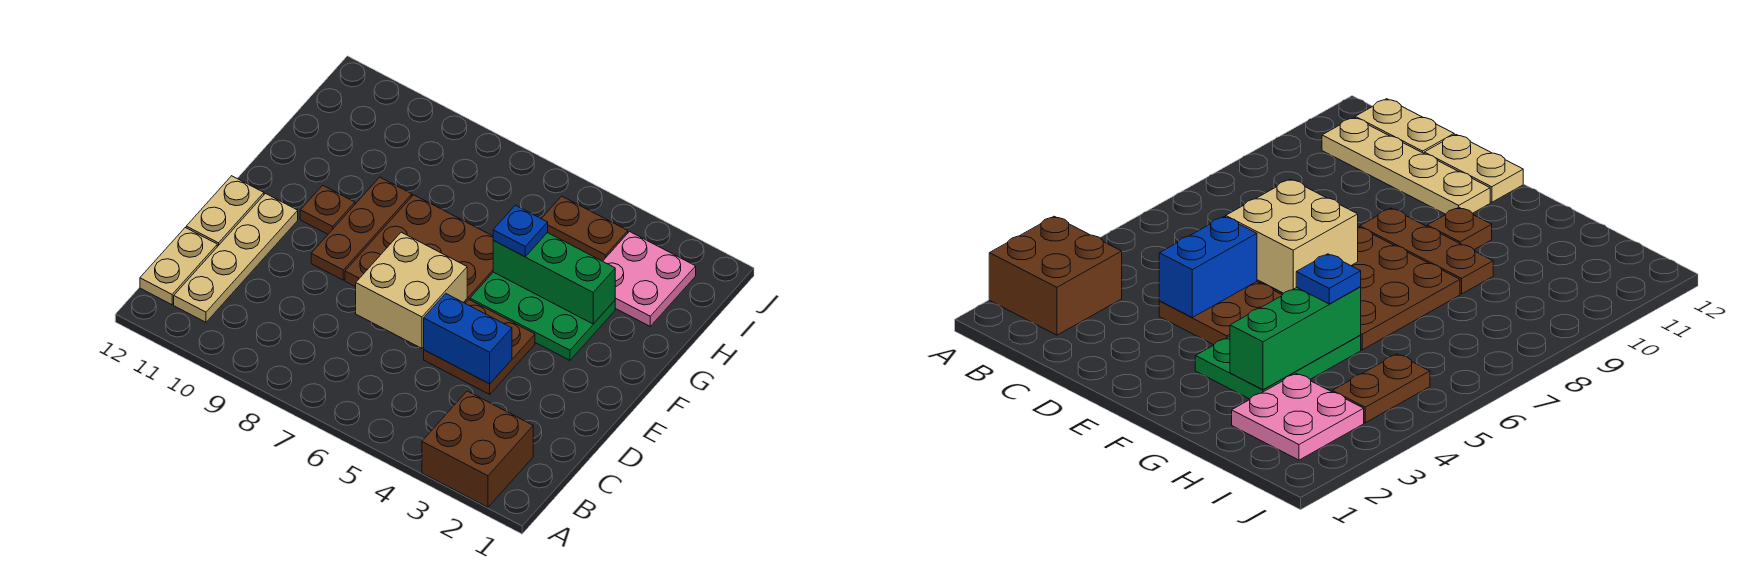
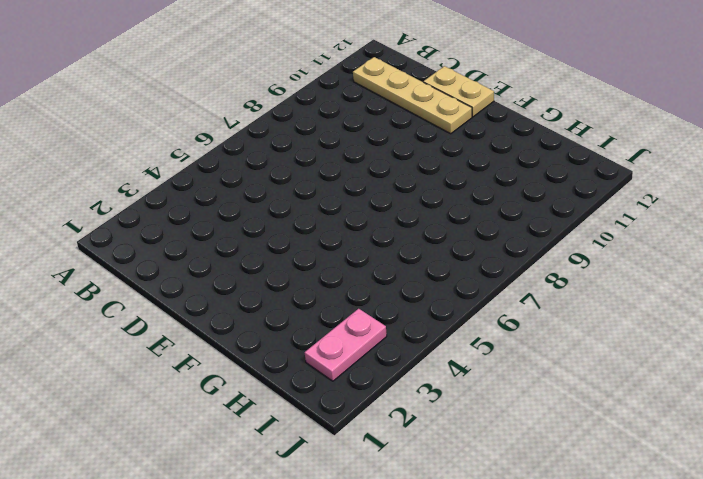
pink plate I2:I3 level 1 -> pink plate H2:I3 level 1
none -> brown brick A2:B3 level 1
none -> tan plate B12:C12 level 1
none -> brown plate D4:E5 level 1

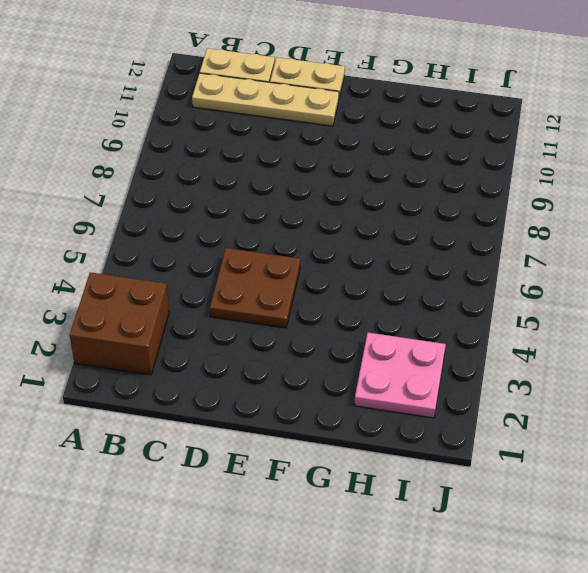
none -> brown plate E6:G8 level 1
none -> brown plate E9:G9 level 1
none -> green plate F3:G5 level 1

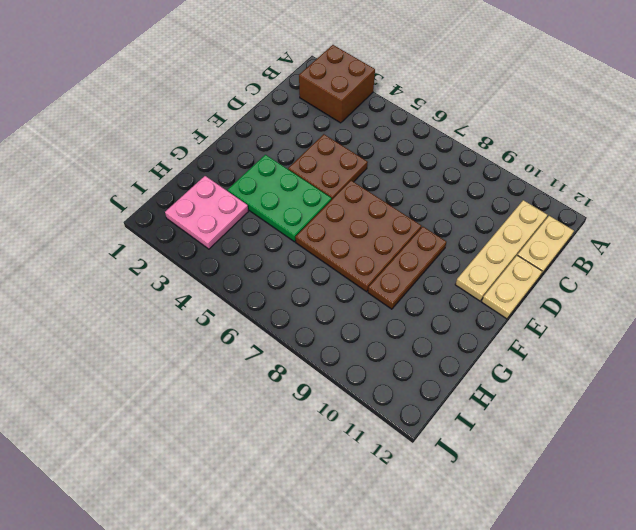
none -> brown plate F10 level 1
none -> brown plate I4:I5 level 1
none -> blue brick D4:D5 level 2

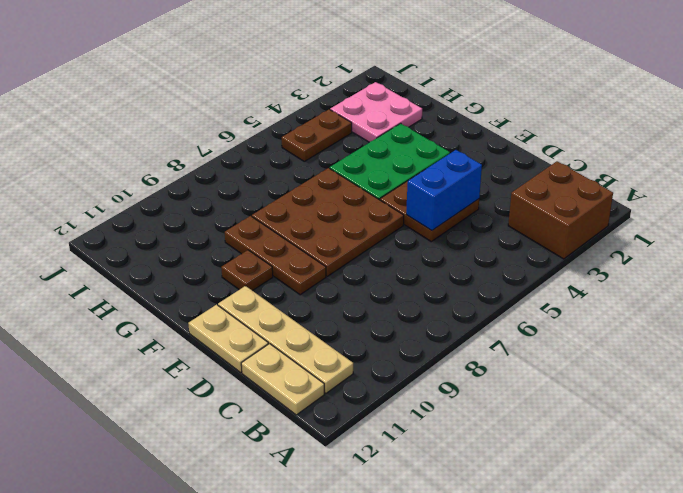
none -> tan brick D6:E7 level 2
none -> green brick G3:G5 level 2
none -> blue plate G5 level 3

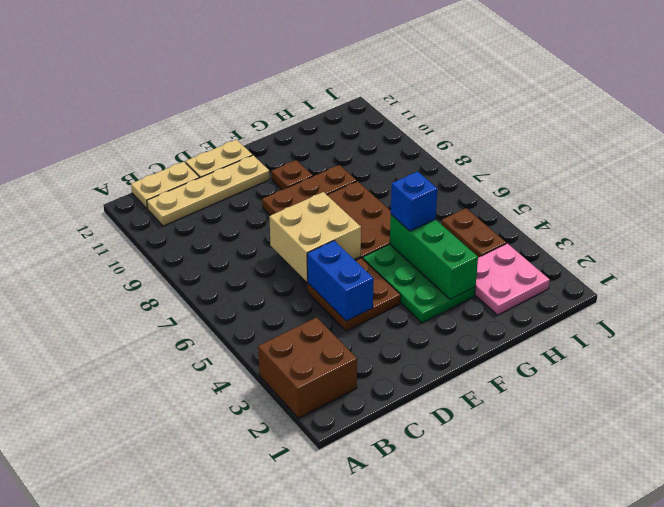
blue brick G5 level 3 -> blue plate G5 level 3

